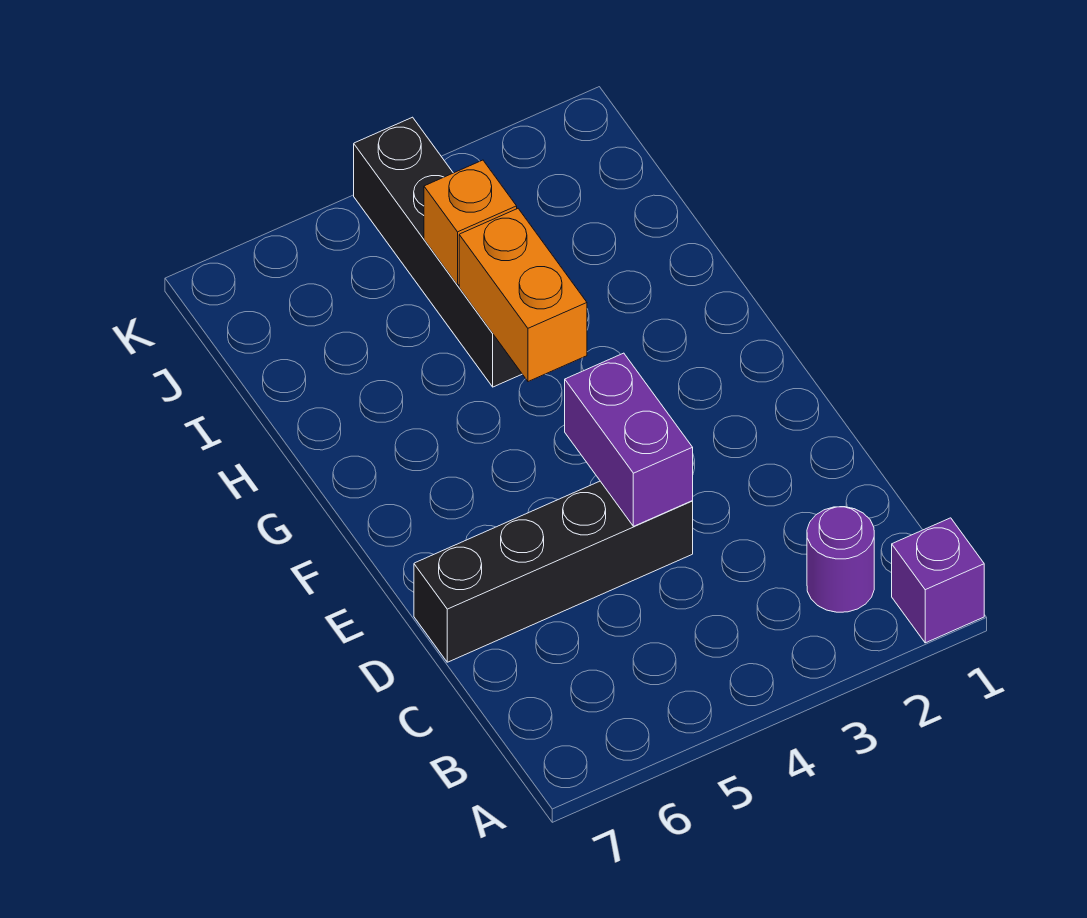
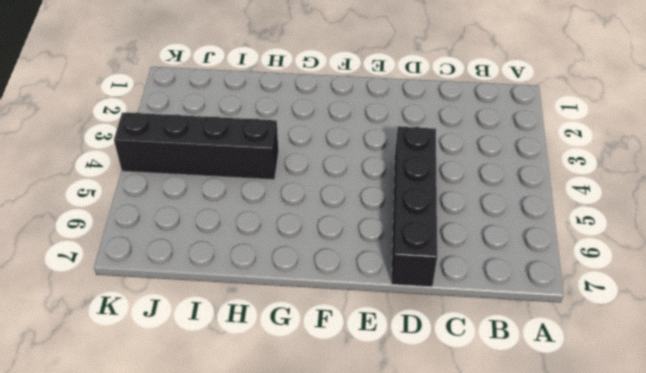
none -> purple brick A1 level 1
none -> purple round brick B2 level 1

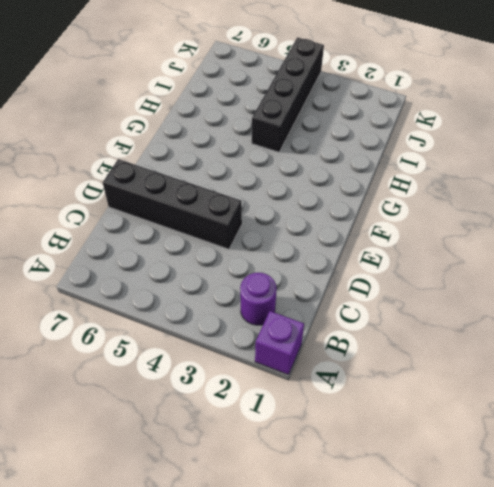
none -> purple brick D4:E4 level 2
none -> orange brick G4:H4 level 2

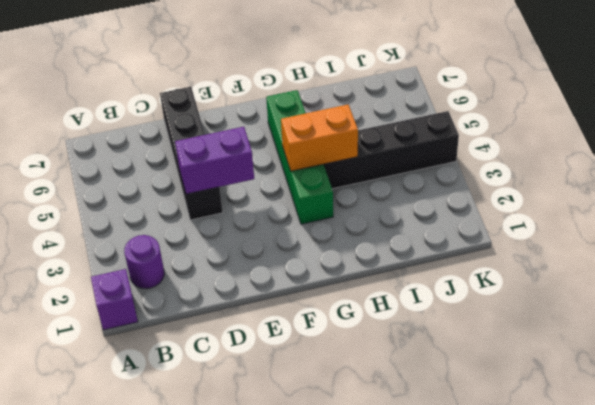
green brick G3:G6 level 1 -> none
none -> orange brick I4 level 2

